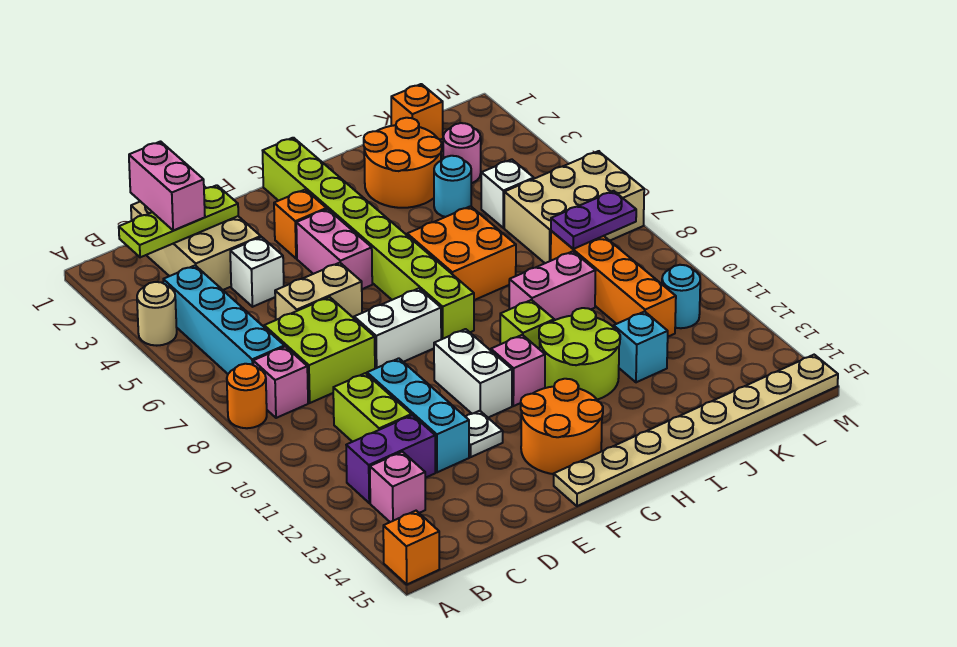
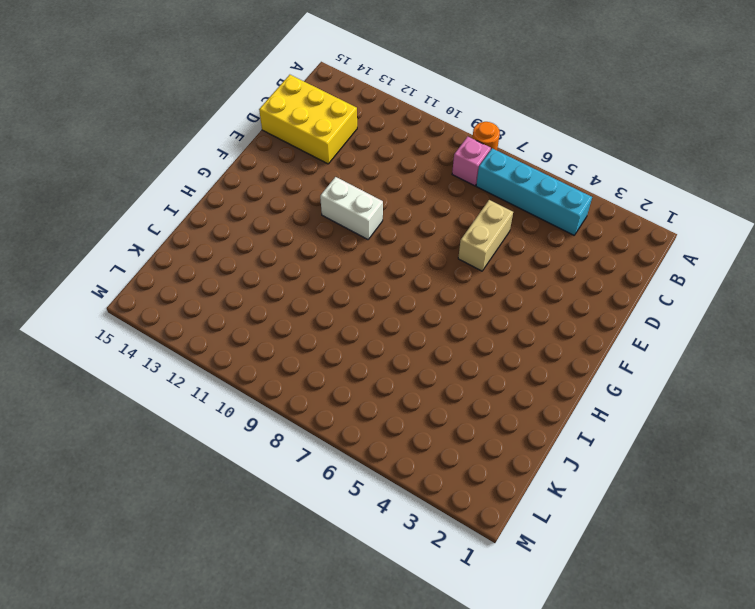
yellow brick C13:D15 level 1 -> none
none -> tan round brick A4 level 1
none -> orange brick A15 level 1
none -> purple brick B12:C12 level 1
none -> pink brick B13 level 1

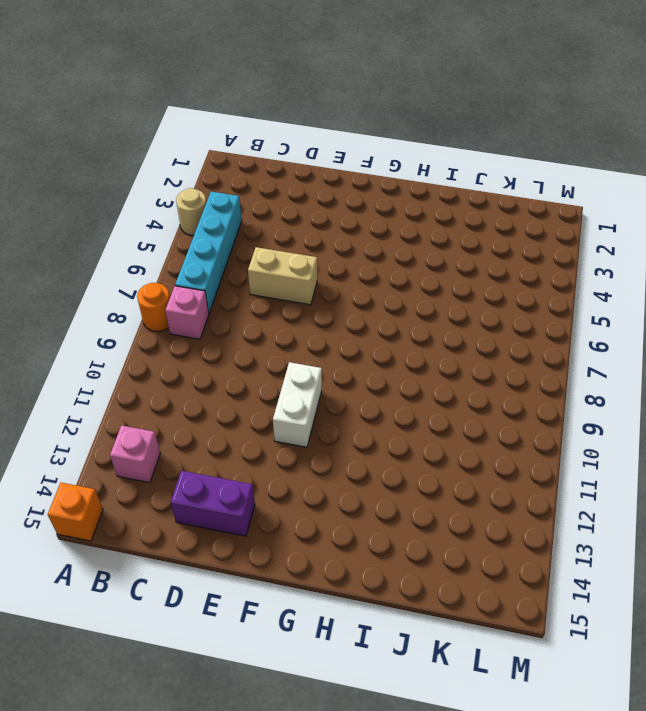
purple brick D14:E14 level 1 -> purple brick B12:C12 level 1
none -> tan brick C1:D3 level 1
none -> lime brick C7:D8 level 1
none -> lime brick C10:C11 level 1
none -> white brick D4 level 1

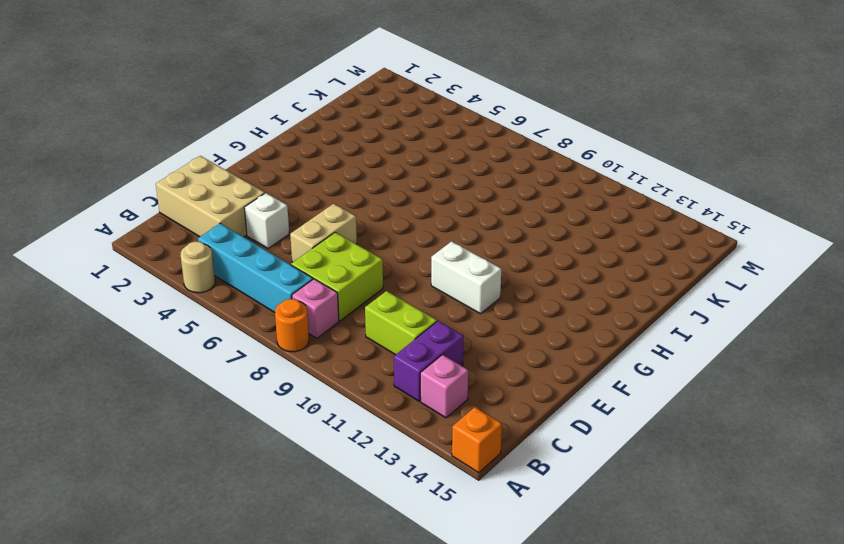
none -> cyan brick D10:D12 level 1
none -> white brick E8:F8 level 1
none -> white plate E12 level 1
none -> orange brick F3 level 1

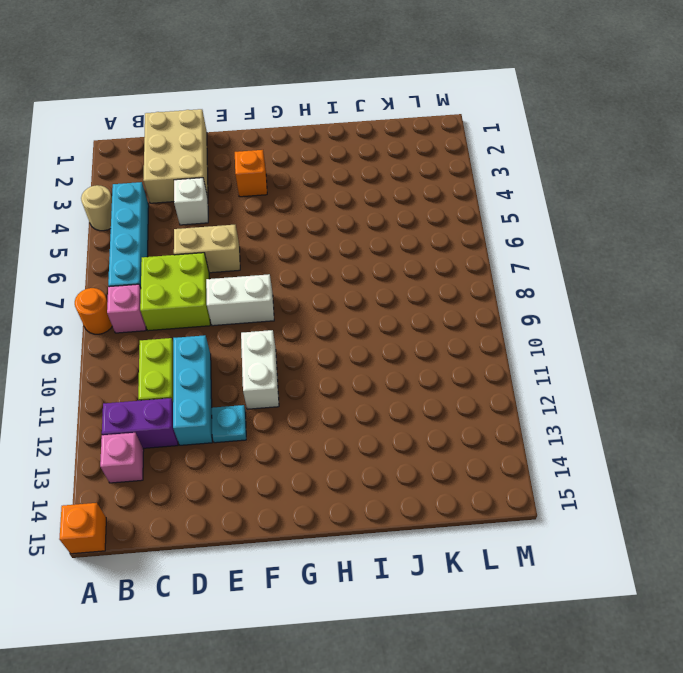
cyan plate E12 level 1 -> white plate E12 level 1
none -> pink brick F4:F5 level 1
none -> orange round brick F13:G14 level 1
none -> tan plate F15:M15 level 1
none -> lime brick G1:G8 level 1

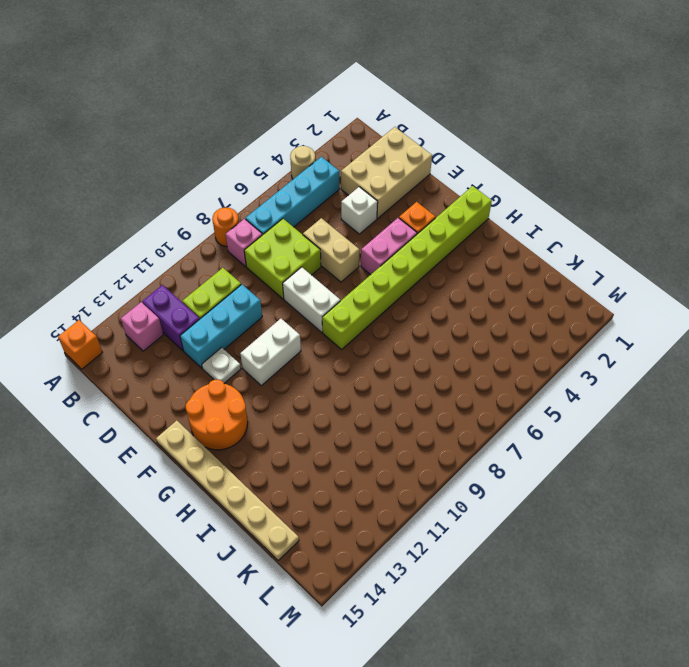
tan plate F15:K15 level 1 -> tan plate F15:M15 level 1
none -> pink brick G11 level 1
none -> orange brick H6:I7 level 1
none -> lime brick H10 level 1
none -> lime round brick H11:I12 level 1

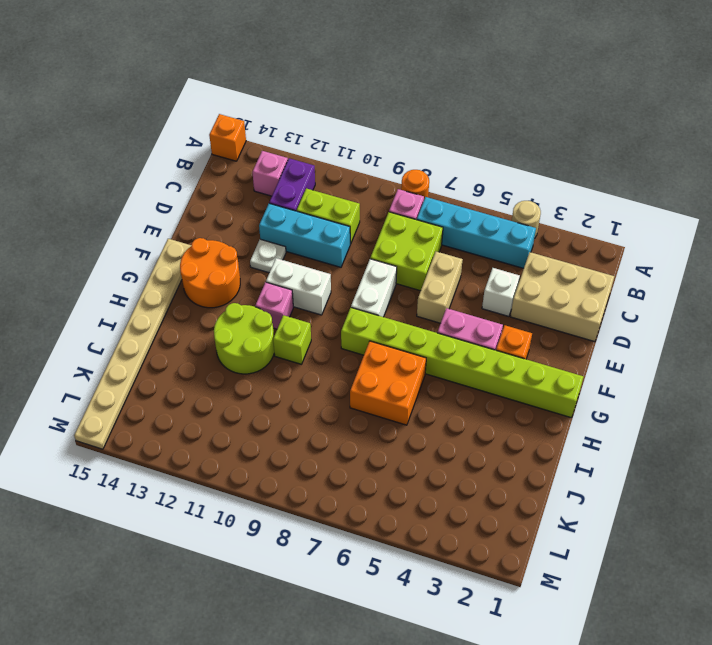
none -> orange round brick I2:J3 level 1
none -> pink brick I9:J9 level 1
none -> cyan round brick J4 level 1
none -> cyan brick J12 level 1

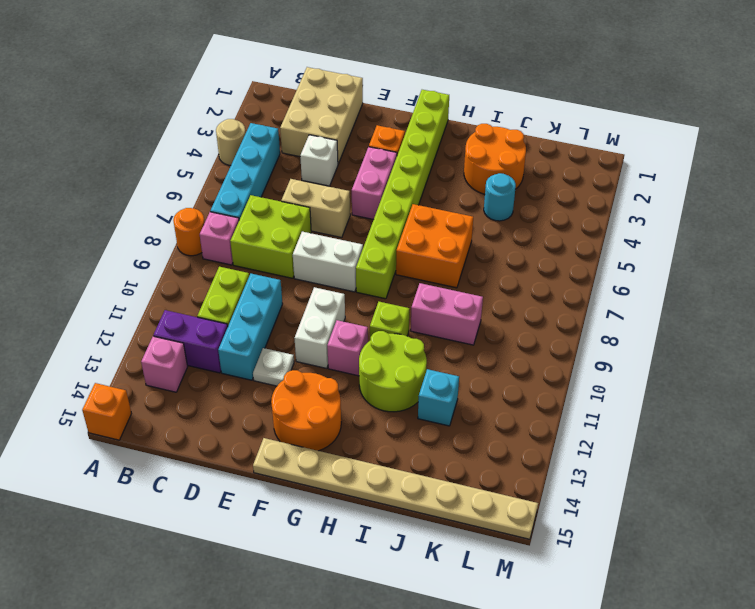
none -> orange brick K1 level 1
none -> pink round brick K3 level 1
none -> white brick K5 level 1
none -> tan brick K6:M7 level 1

